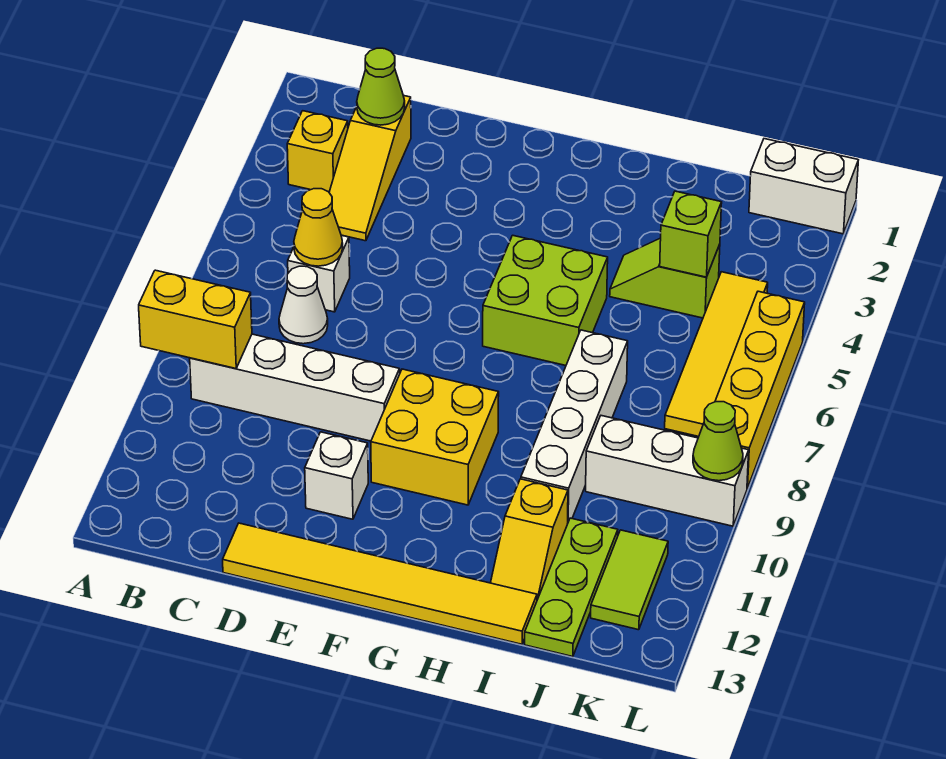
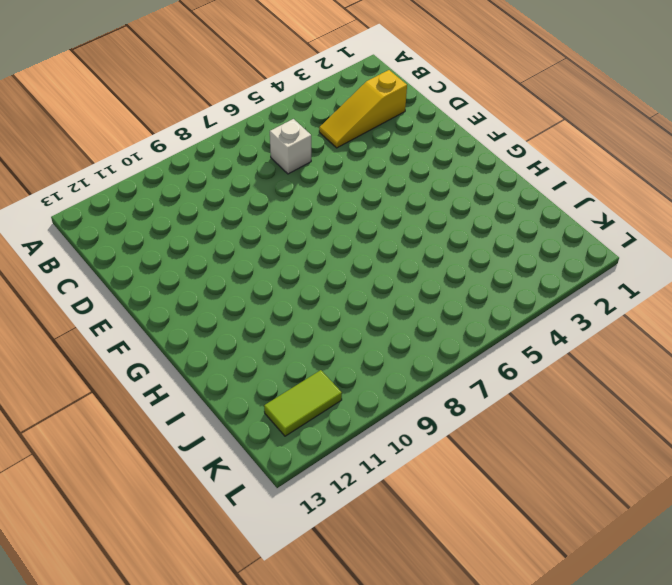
none -> yellow brick B3 level 1
none -> white brick B9:E9 level 1
none -> white cone C7 level 1

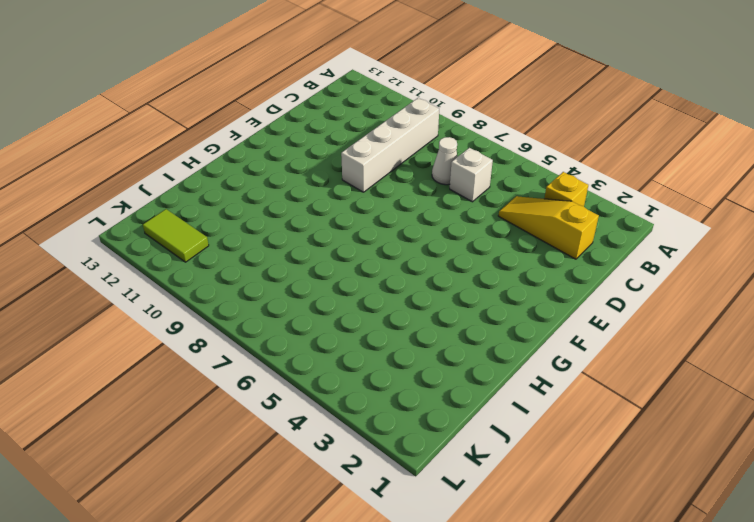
none -> yellow tile D13:I13 level 1
none -> white brick E11 level 1
none -> yellow brick F9:G10 level 1

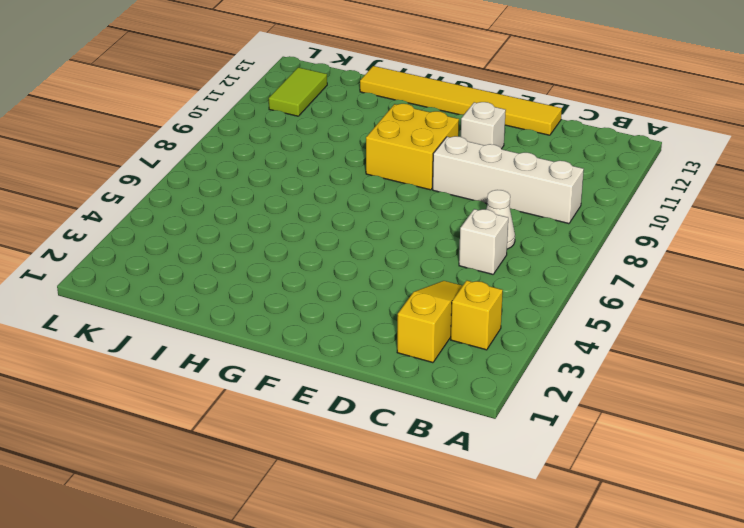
none -> lime brick G5:H6 level 1
none -> lime slope I4:J4 level 1 top J
none -> white brick I7:I10 level 1

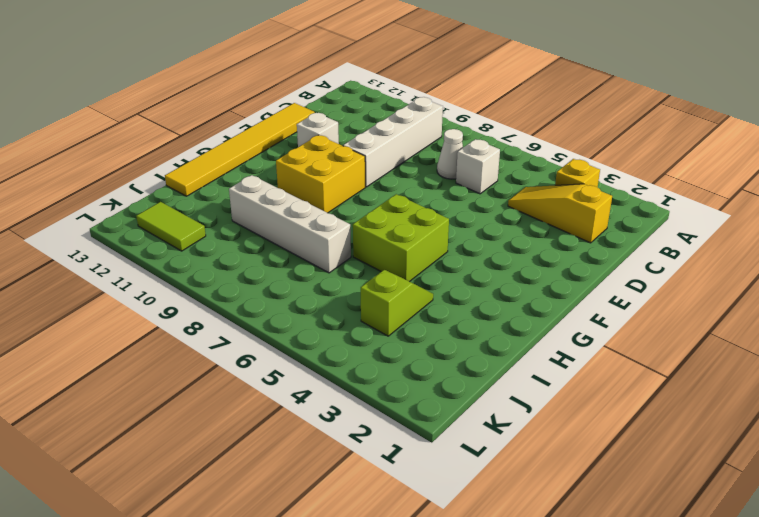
none -> yellow slope I11:I12 level 1 top 11
none -> white brick J9:L9 level 1
none -> lime plate J11:J13 level 1

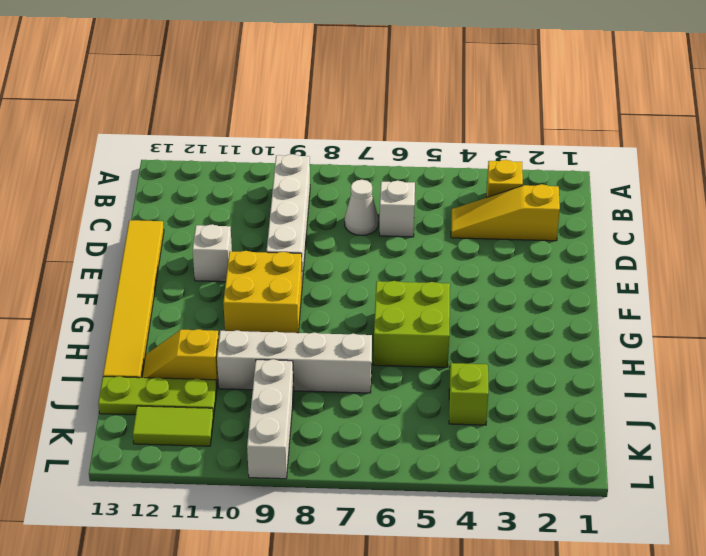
none -> white brick K1:L1 level 1
none -> yellow tile K4:K7 level 1
none -> yellow brick L5:L8 level 1

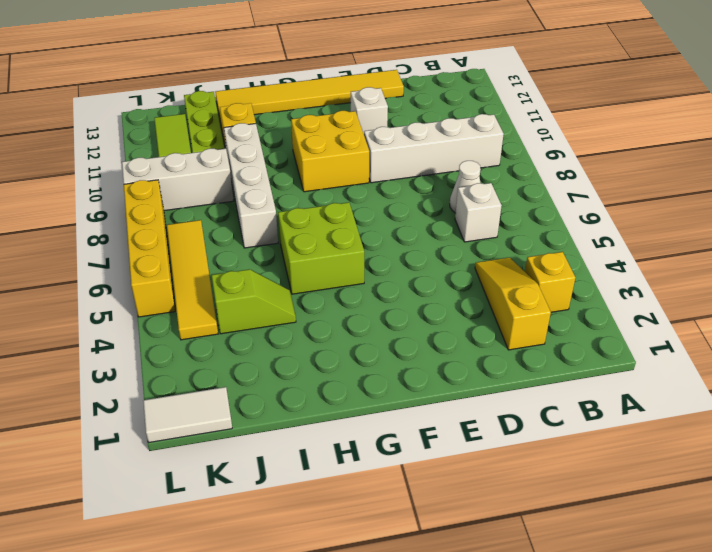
white tile K1:L1 level 1 -> white brick K1:L1 level 1
none -> yellow brick A9:B9 level 2
none -> lime cone C2 level 2
none -> yellow cone C6 level 2

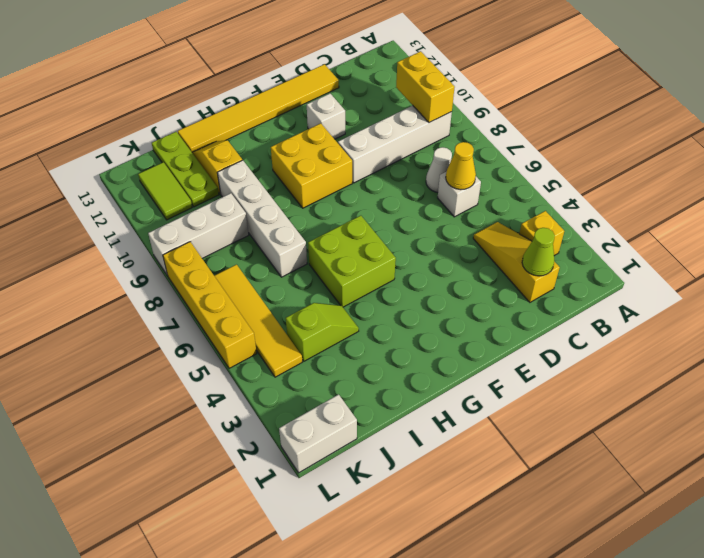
yellow brick B9:B10 level 2 -> yellow brick A9:B9 level 2
none -> lime brick J4 level 2
none -> lime cone L9 level 2

